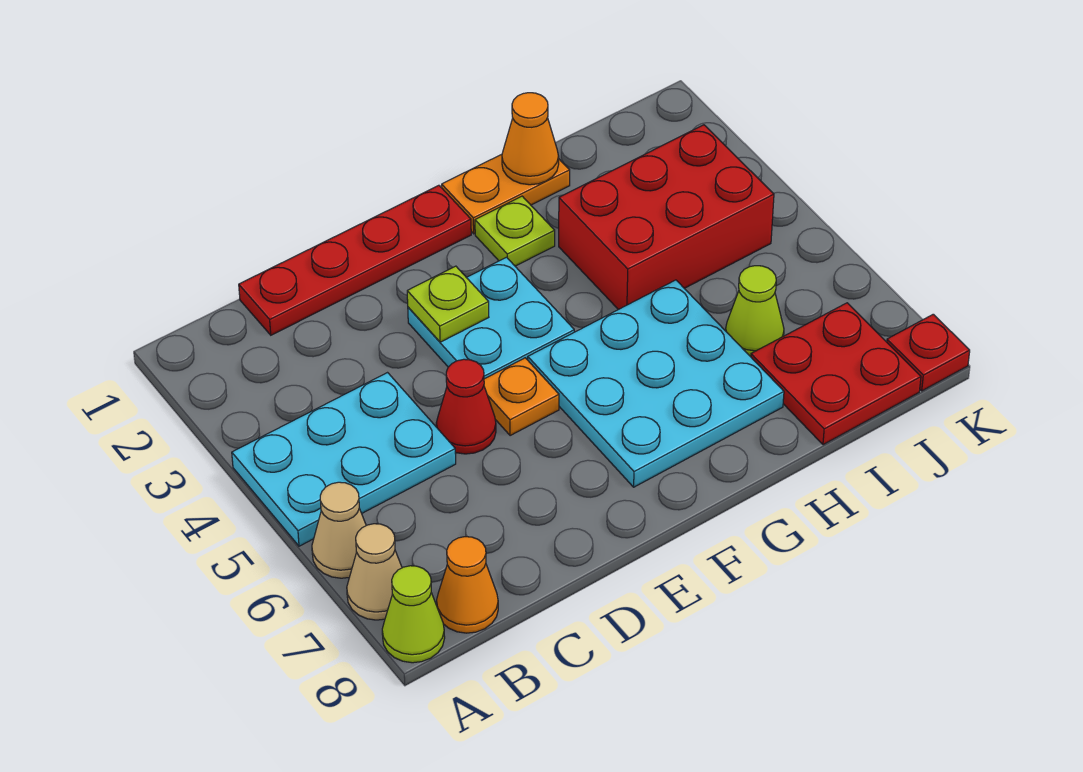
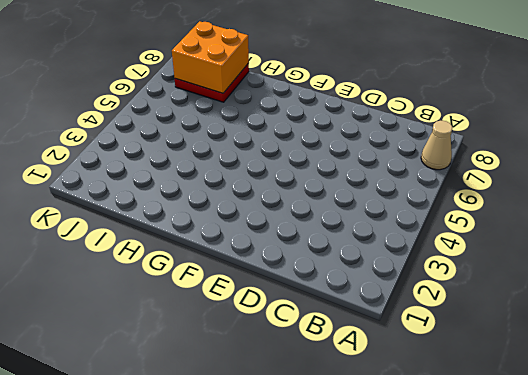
orange brick I7:J8 level 2 -> none
none -> cyan plate A4:C5 level 1
none -> tan cone A6 level 1
none -> lime cone A8 level 1

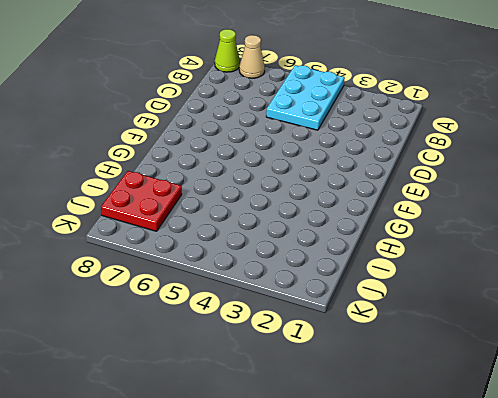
none -> tan cone A6 level 1
none -> orange cone B8 level 1
none -> red plate C1:F1 level 1

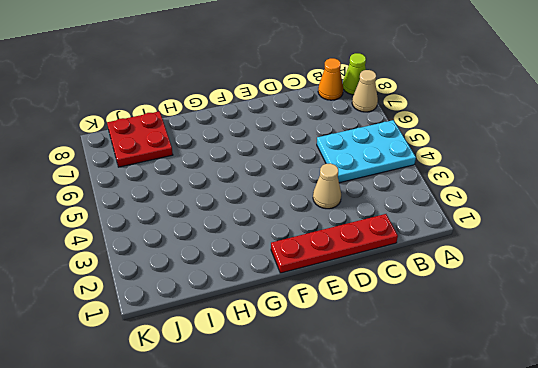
tan cone D3 level 1 -> tan cone A6 level 1
none -> red cone D5 level 1
none -> cyan plate E3:F4 level 1
none -> orange plate E5 level 1

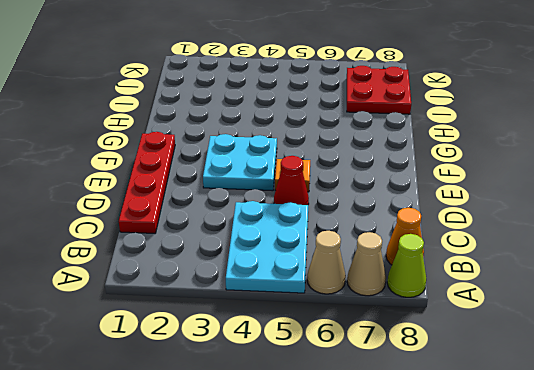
none -> cyan plate F5:H7 level 1
none -> orange plate G1:H1 level 1
none -> lime plate G2 level 1

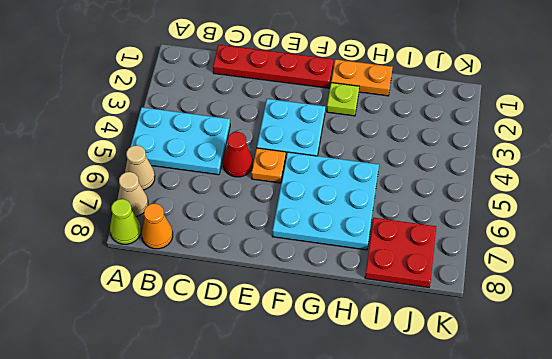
none -> red brick H3:J4 level 1
none -> lime cone I6 level 1
none -> red plate K8 level 1

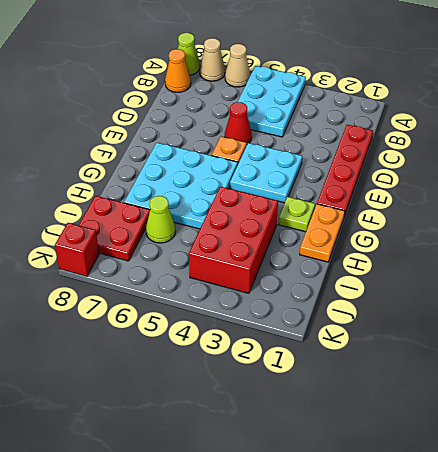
red brick K8 level 1 -> red plate K8 level 1
none -> lime plate E3 level 2
none -> orange cone H1 level 2

